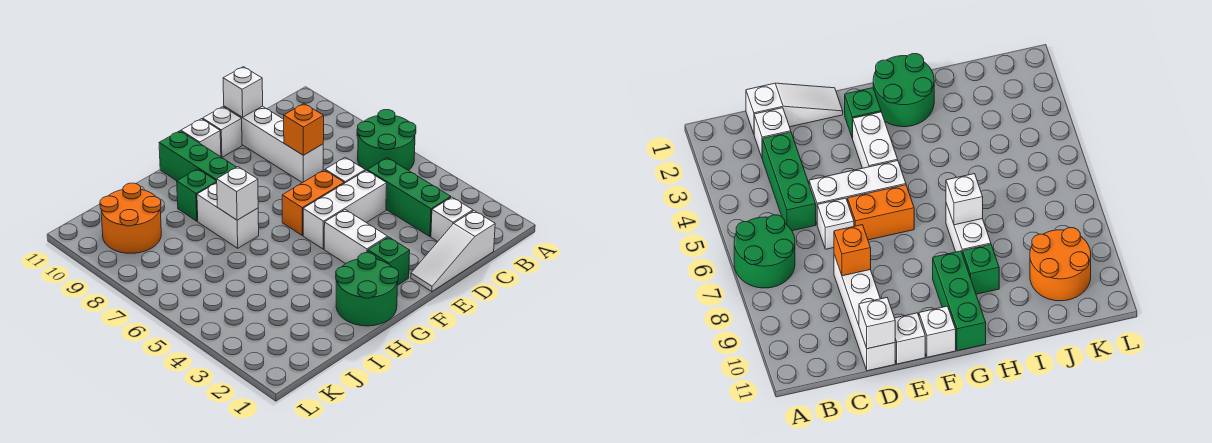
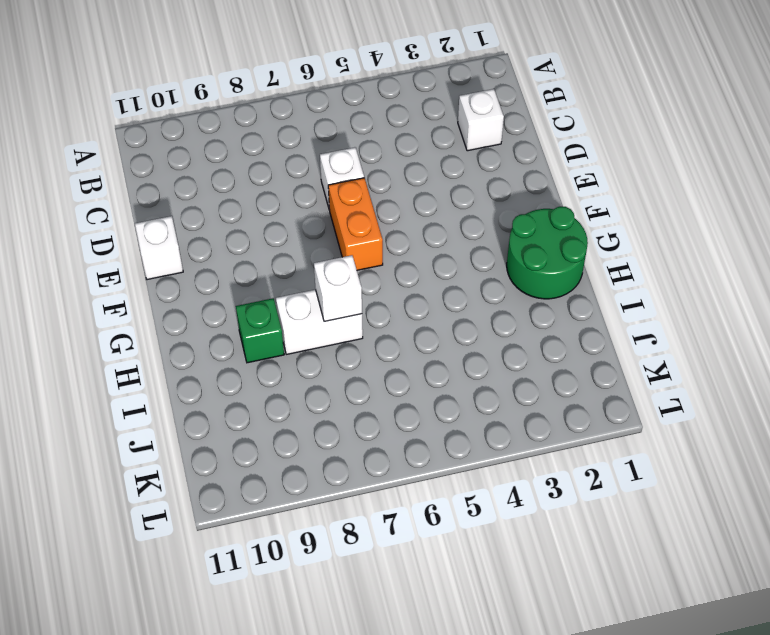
none -> green round brick A6:B7 level 1
none -> white slope C1:E1 level 1 top C
none -> green brick C3:C5 level 1

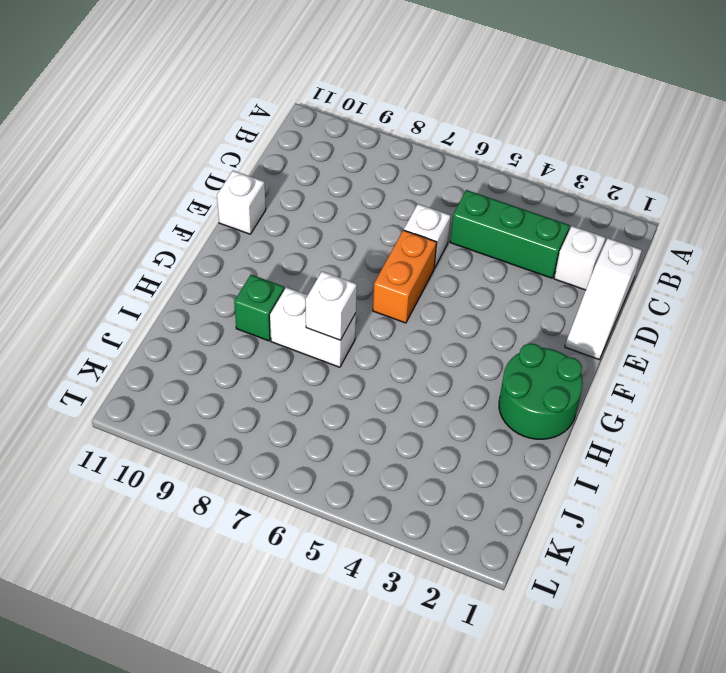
none -> green round brick A6:B7 level 1
none -> white brick D5:F5 level 1
none -> white brick D8:D11 level 1

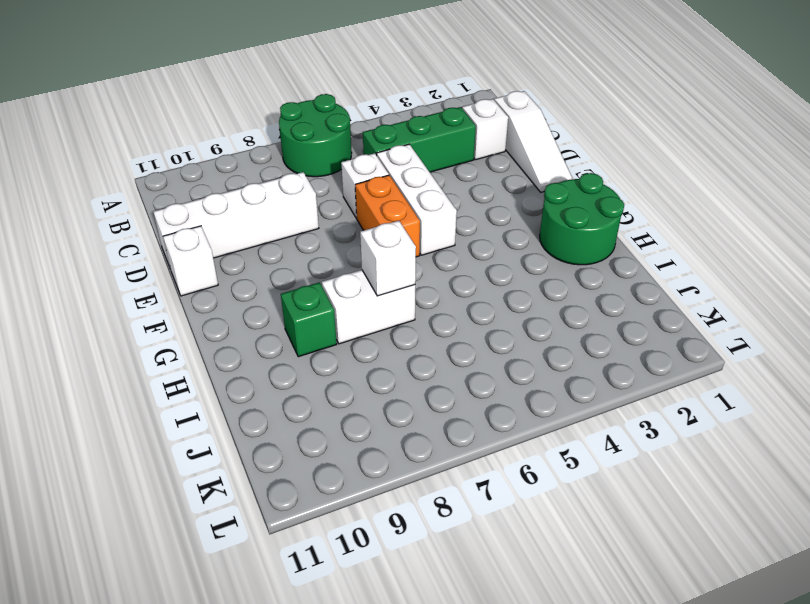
none -> green brick F2 level 1
none -> white brick F3:F4 level 1
none -> white brick F11 level 1

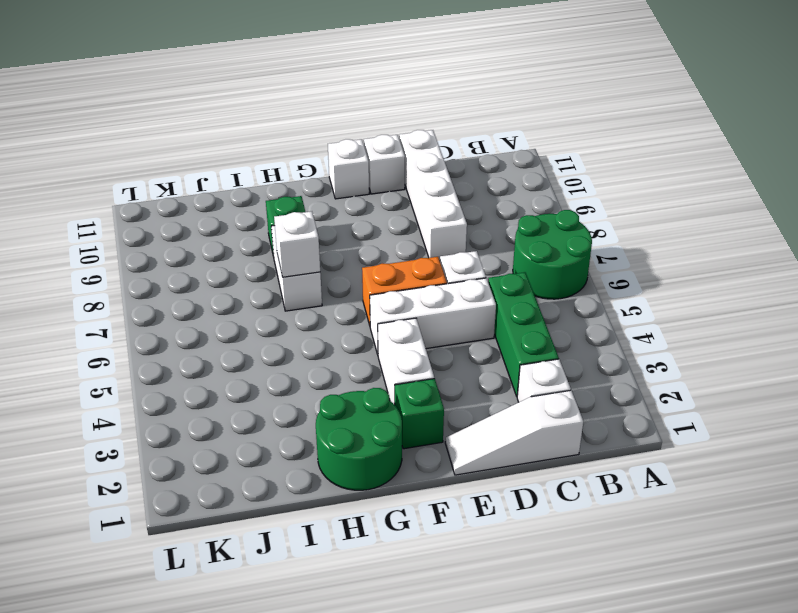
none -> green brick G9:G11 level 1
none -> orange round brick J9:K10 level 1
none -> orange brick D8 level 2

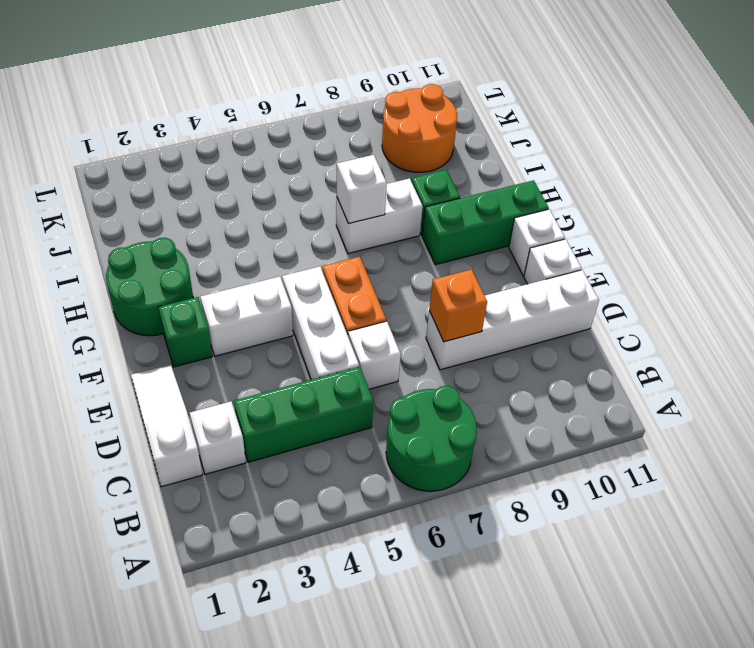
none -> white brick D11 level 2

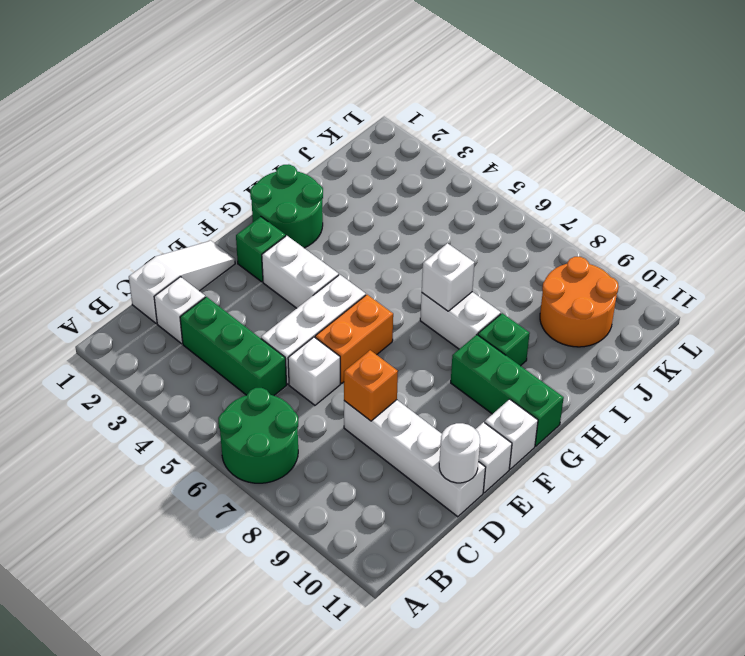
white round brick D11 level 2 -> white brick D11 level 2

